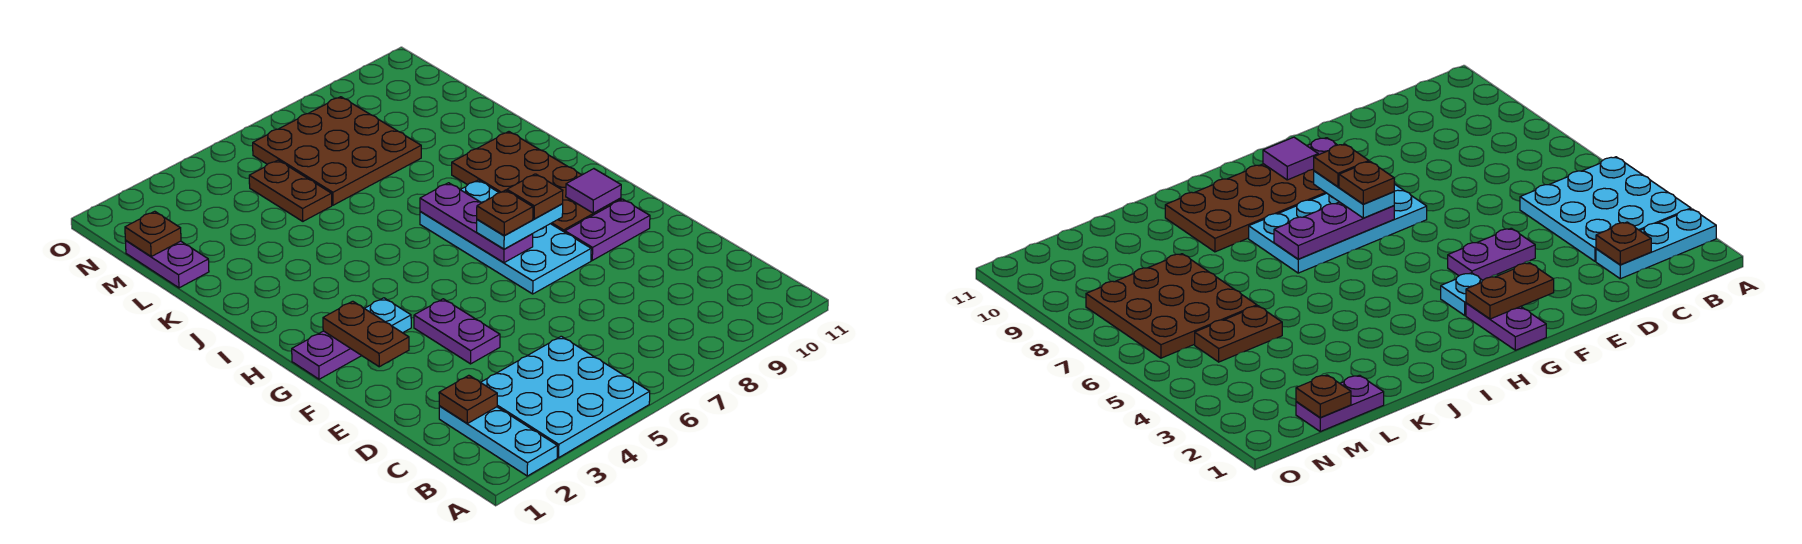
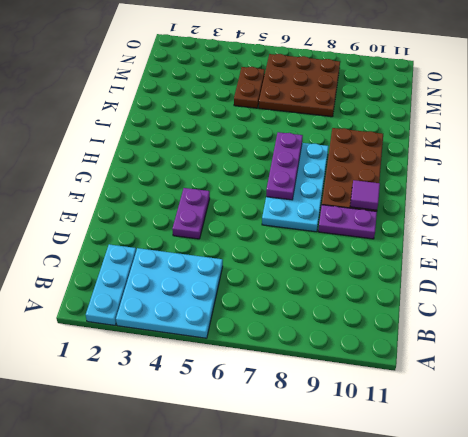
none -> purple plate G1:G2 level 1
none -> cyan plate G3 level 1
none -> purple plate L1:M1 level 1

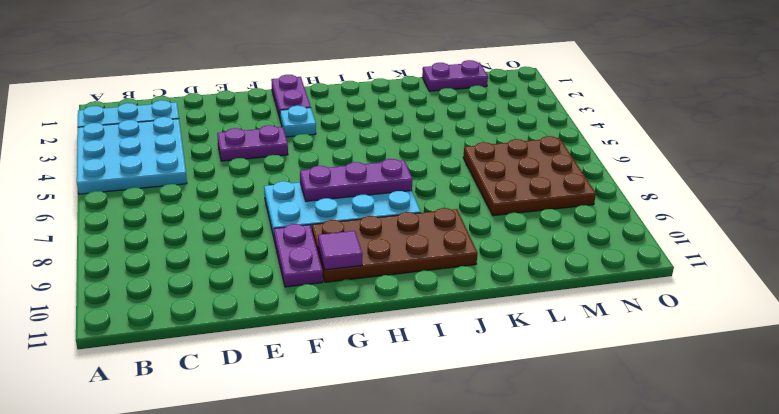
none -> brown plate L5:M5 level 1
none -> brown plate C2 level 2
none -> brown plate F2:G2 level 2

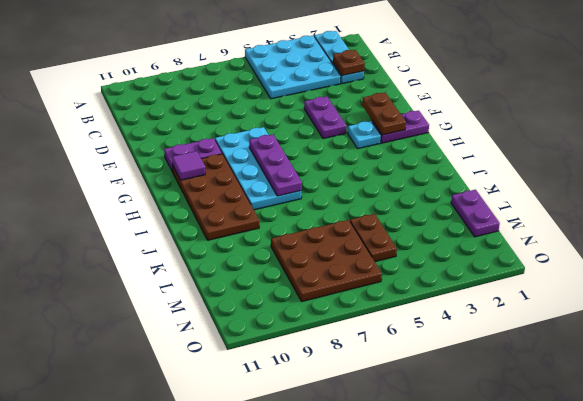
none -> brown plate M1 level 2
none -> cyan plate G7:G8 level 3
none -> brown plate G7 level 4

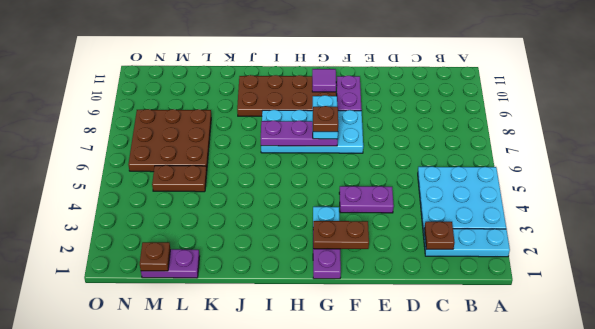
none -> brown plate G8 level 4

